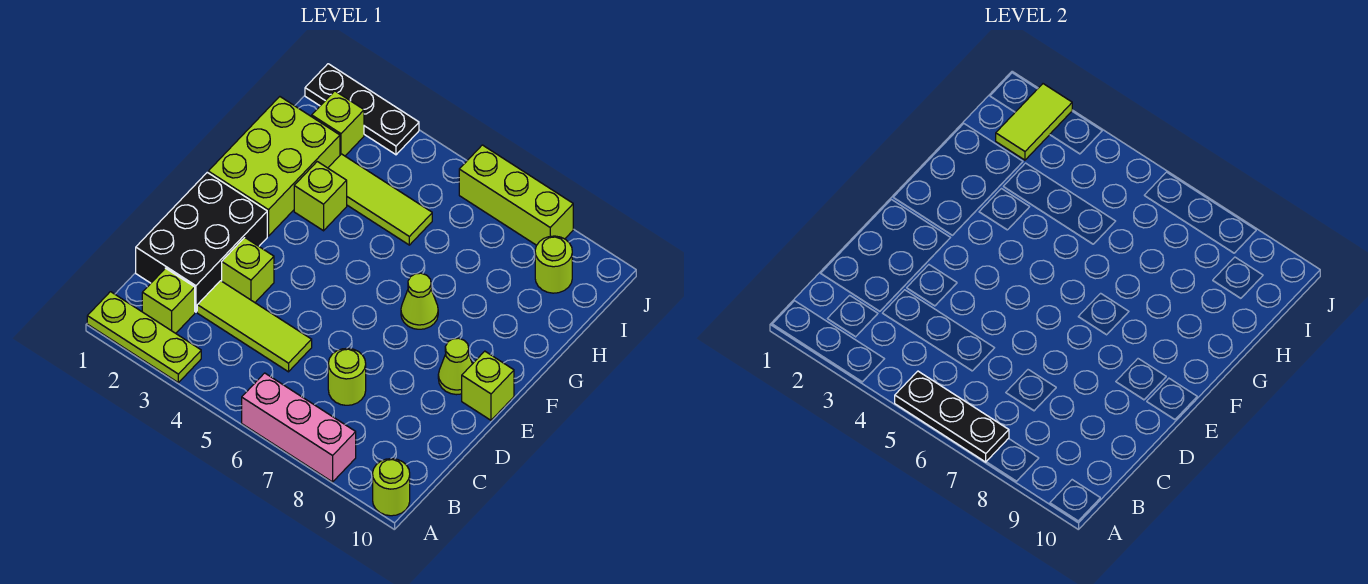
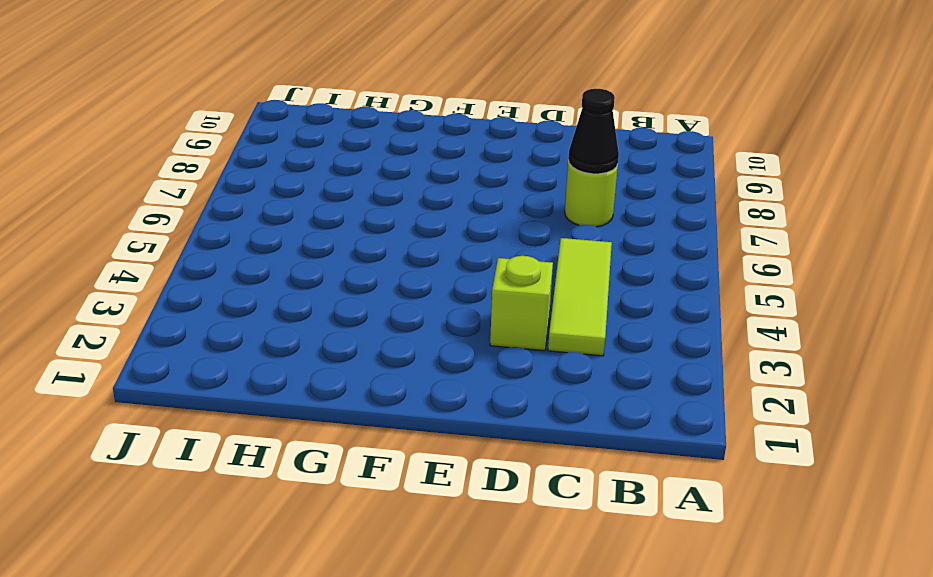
black cone C7 level 2 -> none
none -> lime plate A1:A3 level 1
none -> pink brick A6:A8 level 1
none -> lime round brick A10 level 1

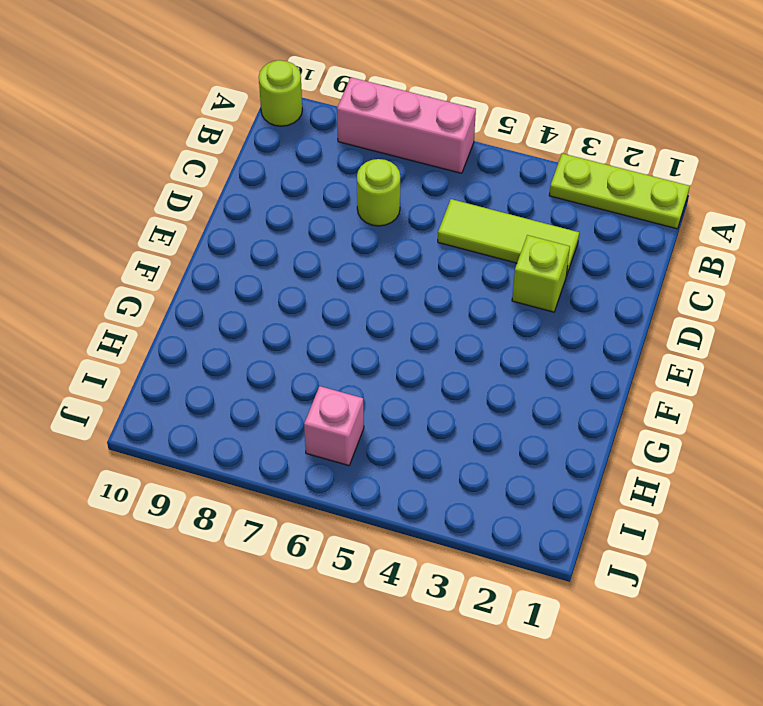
pink brick I6 level 1 -> none
none -> lime brick B2 level 1
none -> black brick C1:E2 level 1
none -> lime cone E9 level 1

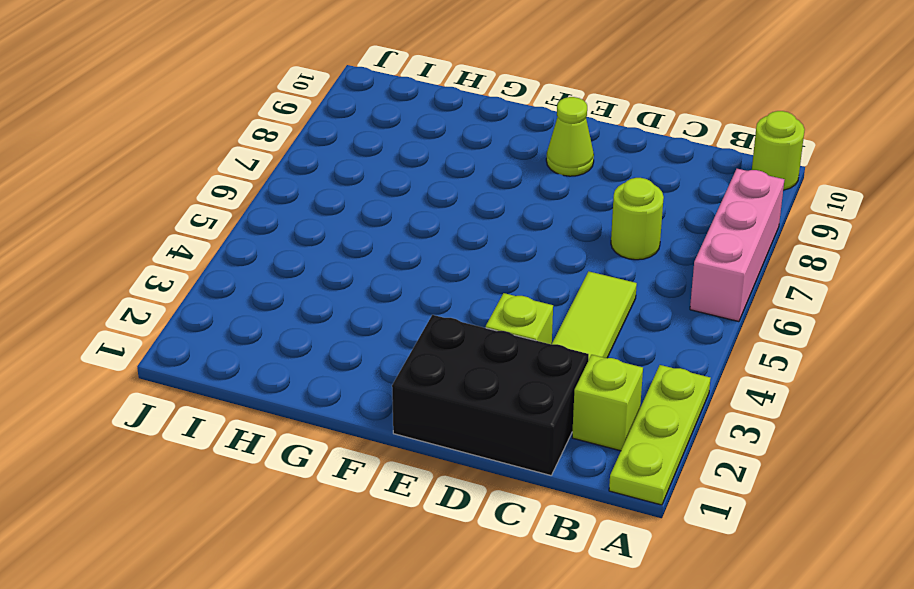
none -> lime brick E10 level 1
none -> lime brick F1:H2 level 1
none -> lime cone F7 level 1

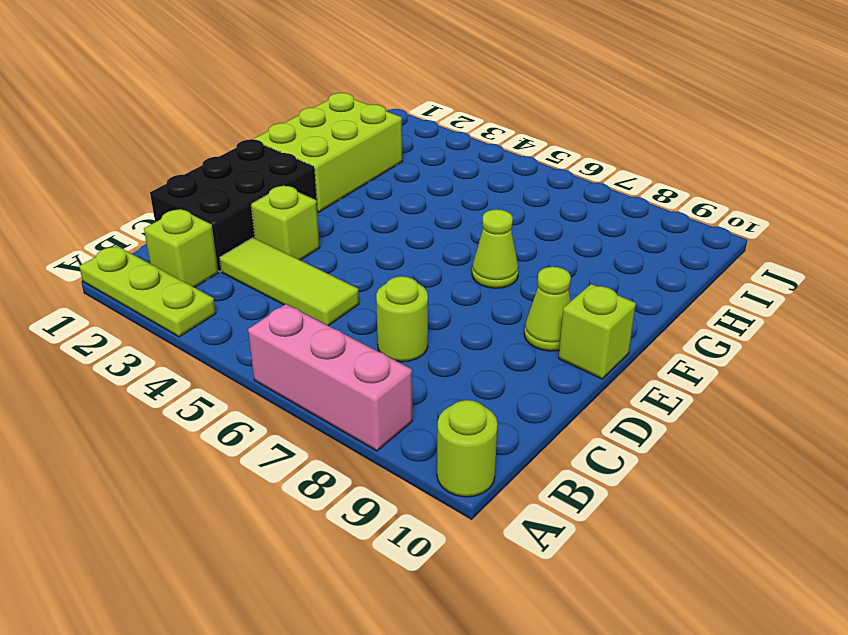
none -> lime brick G3 level 1
none -> lime tile H3:H5 level 1
none -> lime brick I2 level 1

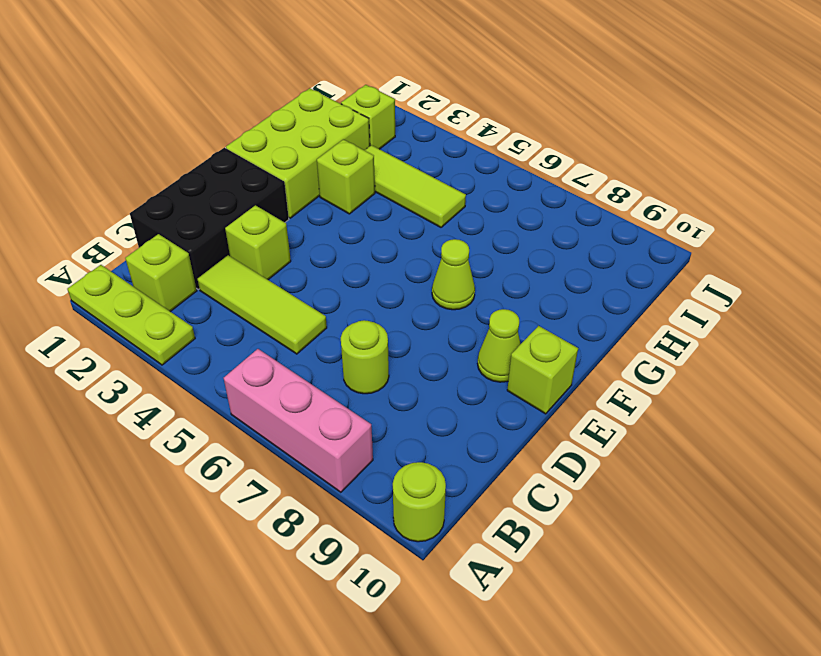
none -> lime round brick I9 level 1
none -> black plate J1:J3 level 1
none -> lime brick J6:J8 level 1

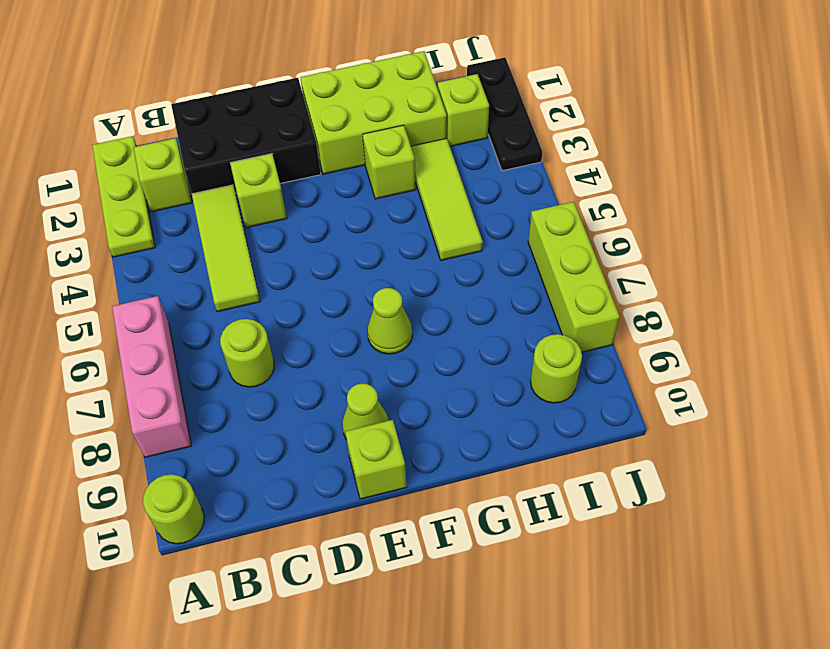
none -> black plate A5:A7 level 2
none -> lime tile I2:J2 level 2

